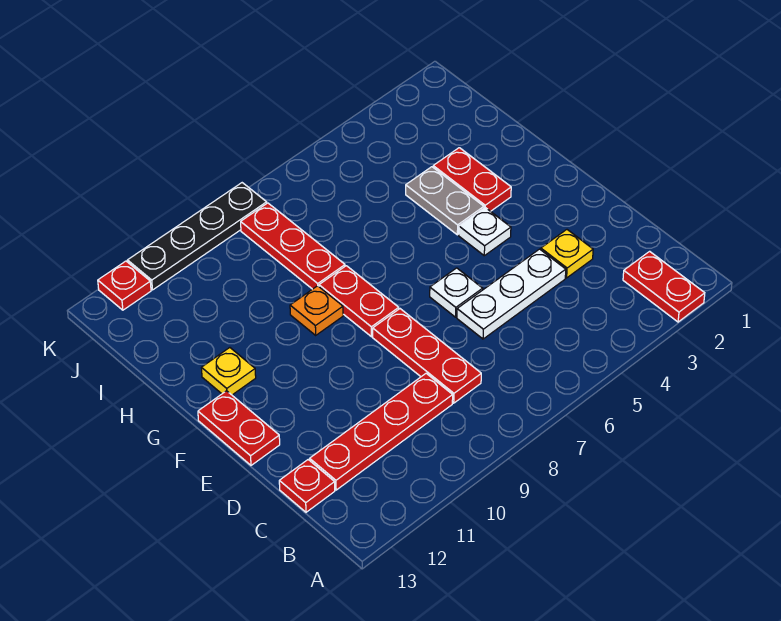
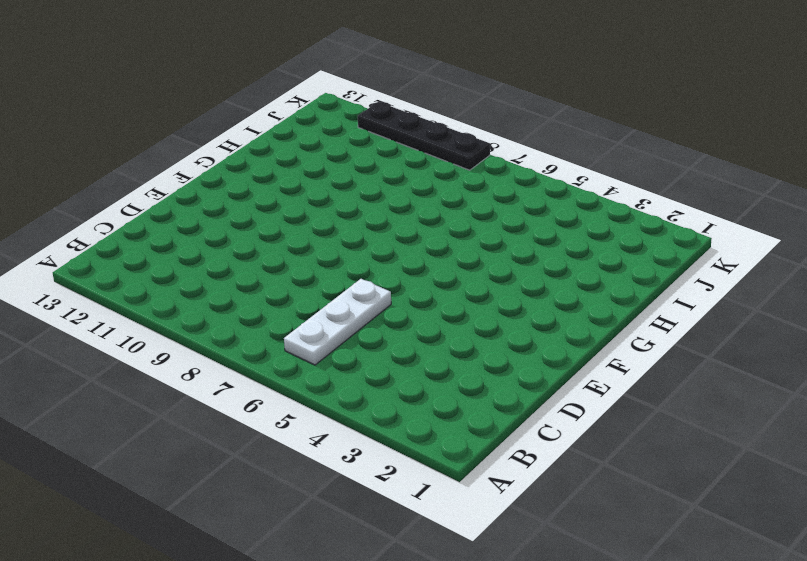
white plate B6:D6 level 1 -> white plate D4:D6 level 1
none -> red plate A2:B2 level 1
none -> red plate C8:E8 level 1
none -> red plate C9:C12 level 1

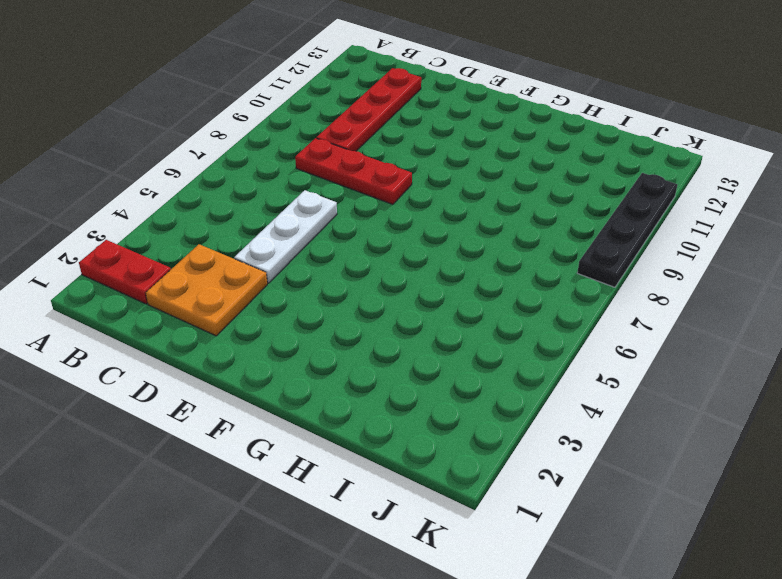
orange plate C2:D3 level 1 -> yellow plate D3 level 1
none -> red plate C13 level 1
none -> white plate E6 level 1
none -> red plate E13:F13 level 1

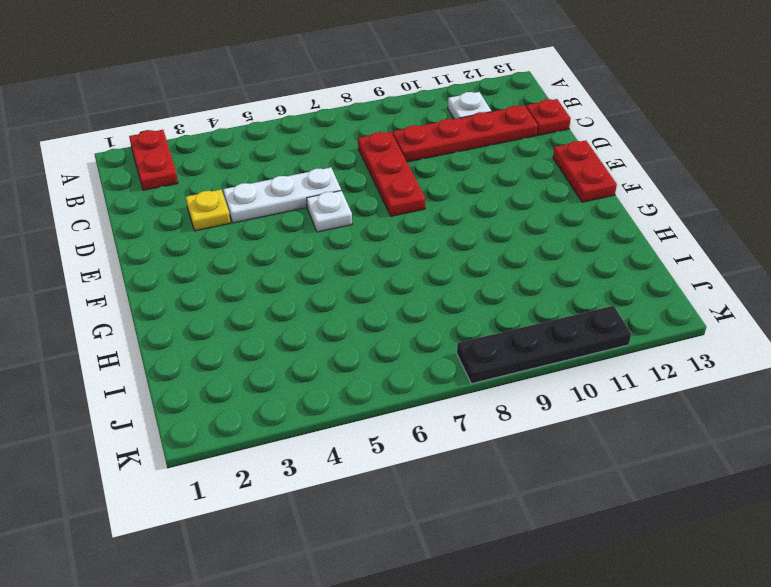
white plate B11 level 1 -> white plate F4 level 1
none -> red plate F8:G8 level 1
none -> red plate G3:H3 level 1
none -> grey plate G4:H4 level 1

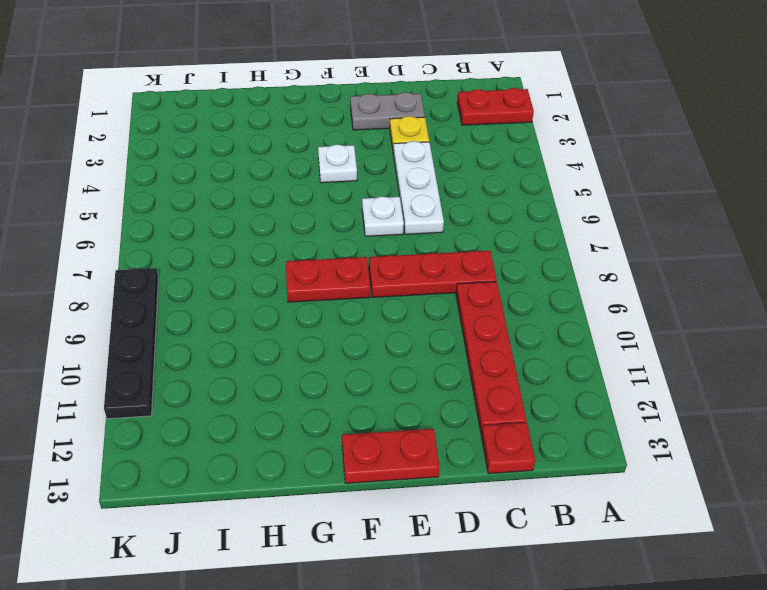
grey plate D2:E2 level 1 -> grey plate G4:H4 level 1
none -> red plate G3:H3 level 1
none -> orange plate G9 level 1
none -> yellow plate G12 level 1

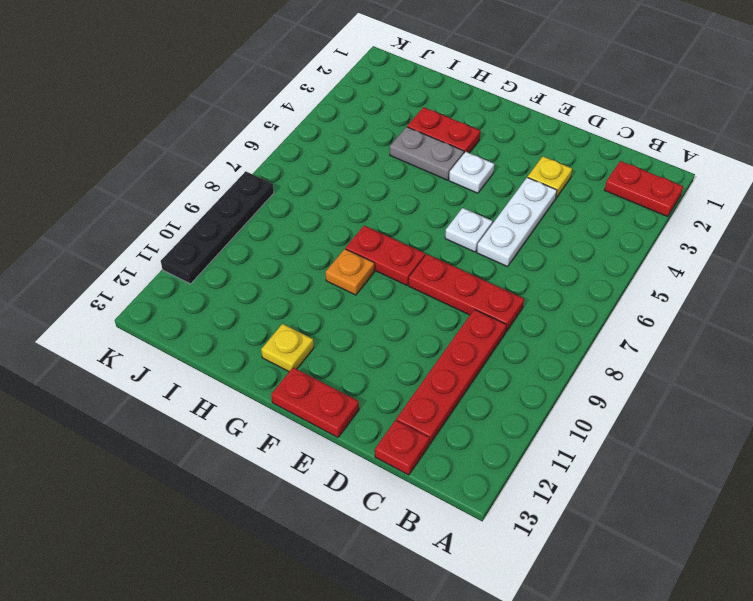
none -> red plate H8:J8 level 1
none -> red plate K12 level 1

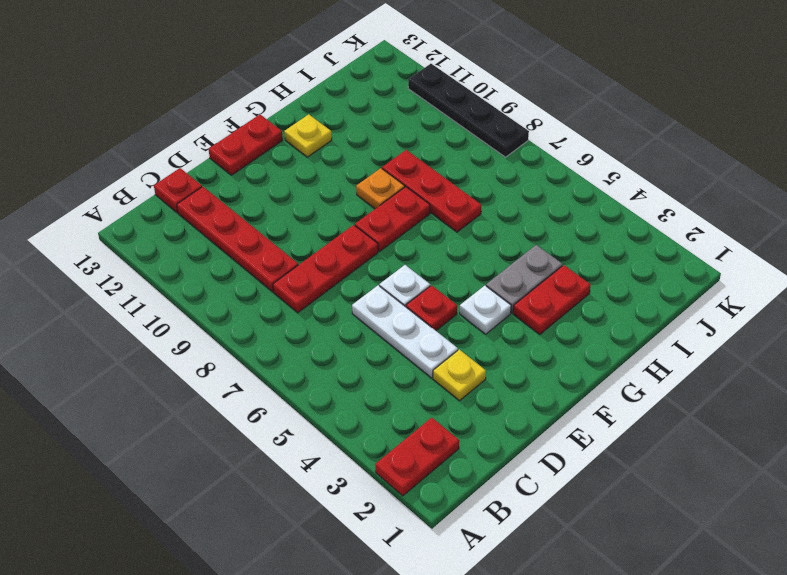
red plate E5 level 1 -> red plate K12 level 1
red plate H7:H9 level 1 -> red plate H8:J8 level 1

